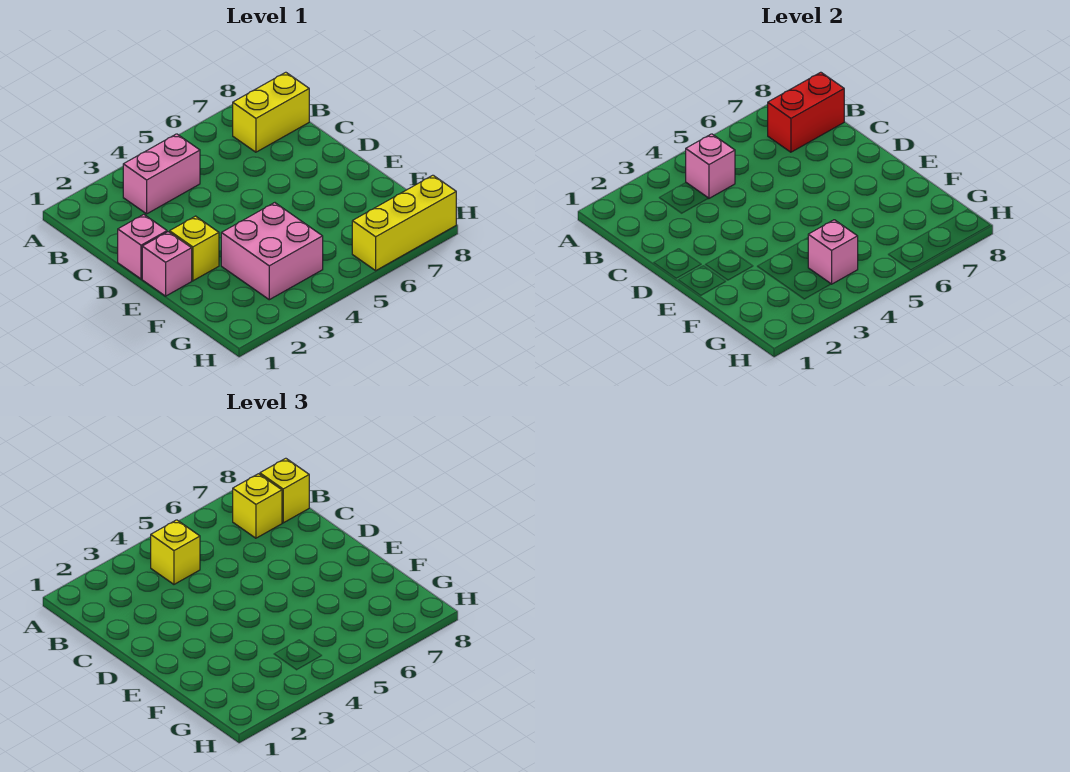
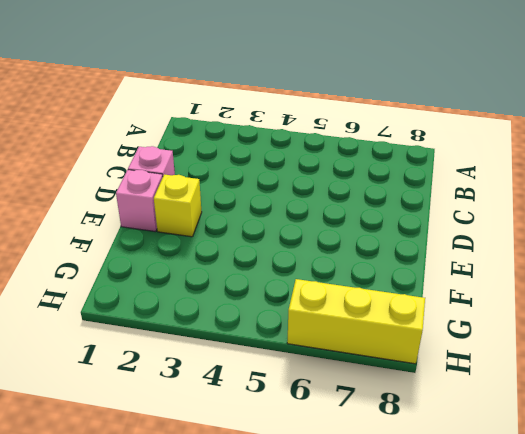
none -> pink brick B3:B4 level 1
none -> yellow brick B7:B8 level 1
none -> pink brick F3:G4 level 1

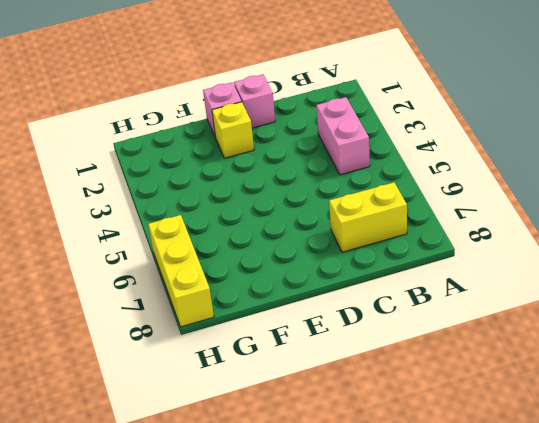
yellow brick B7:C7 level 1 -> yellow brick B7:B8 level 1
none -> pink brick F3:G4 level 1
none -> pink brick B4 level 2
none -> red brick B7:B8 level 2

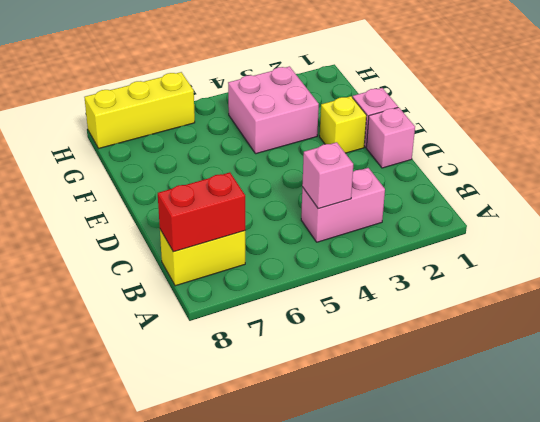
none -> pink brick G4 level 2
none -> yellow brick B4 level 3
none -> yellow brick B7 level 3

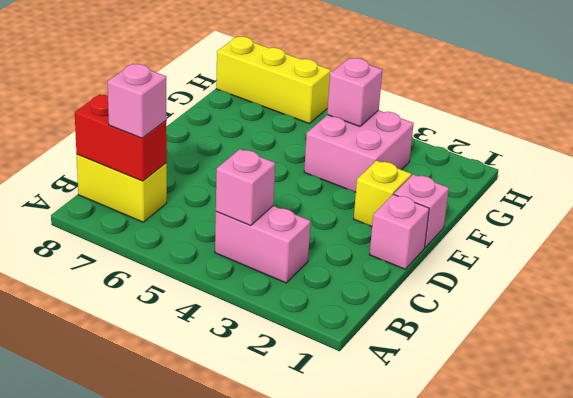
pink brick B7 level 3 -> yellow brick B7 level 3
none -> yellow brick B4 level 3
none -> yellow brick B8 level 3

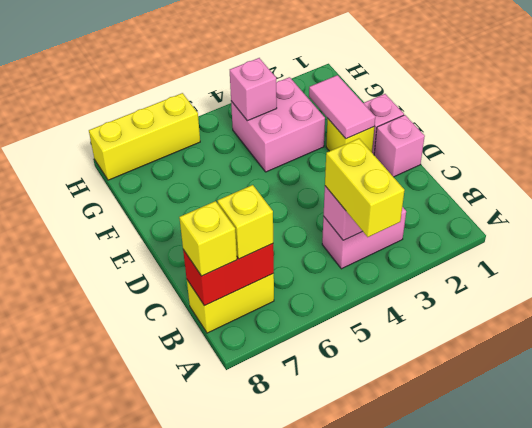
yellow brick A4:B4 level 3 -> yellow brick B4 level 3
pink tile E2:F2 level 2 -> none

